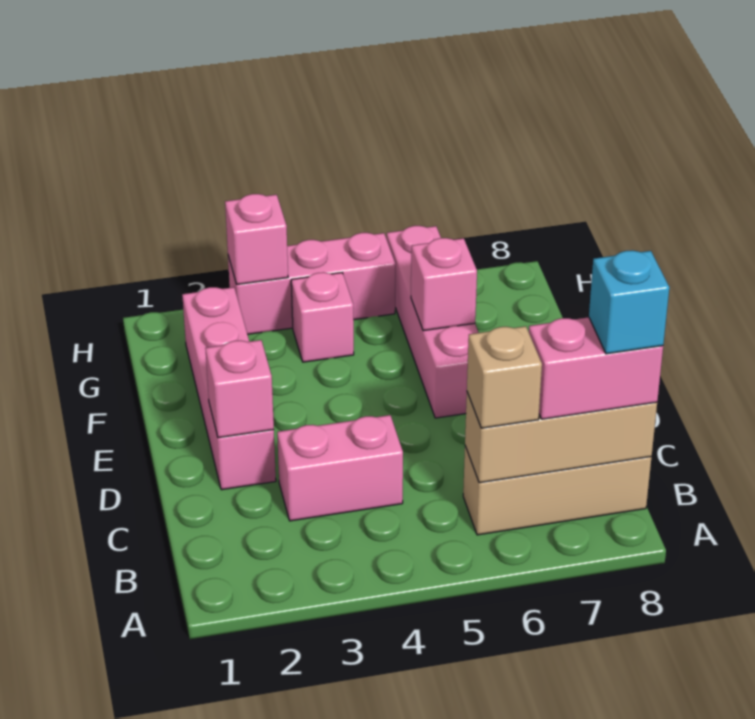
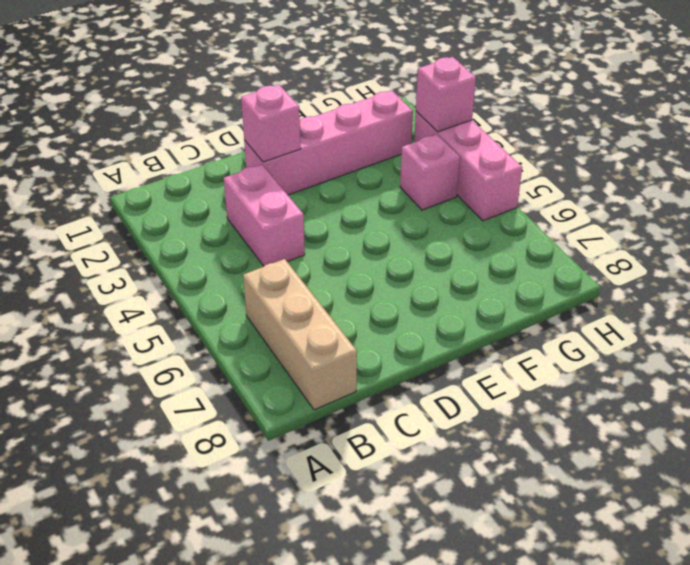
none -> pink brick E6:H6 level 1
none -> tan brick B6:B8 level 2
none -> pink brick F6 level 2

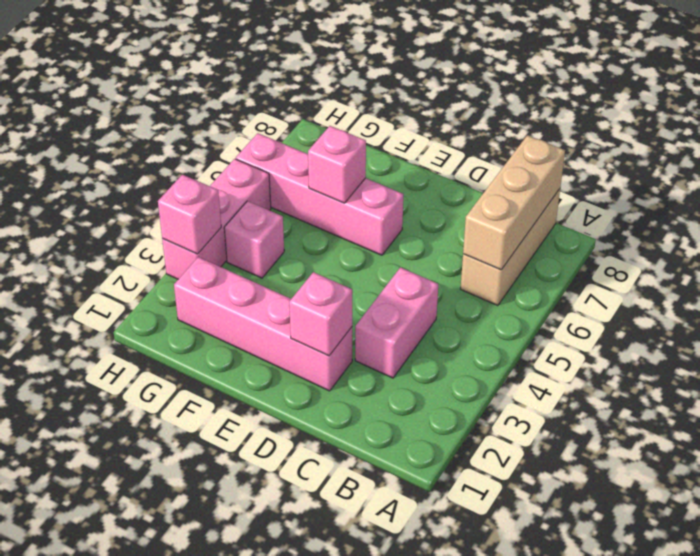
none -> tan brick B6 level 3
none -> pink brick B7:B8 level 3
none -> cyan brick B8 level 4

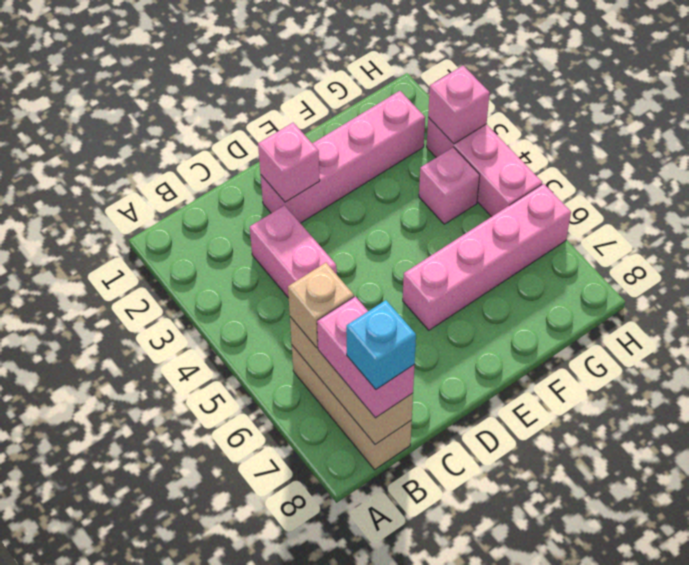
none -> pink brick F6 level 2

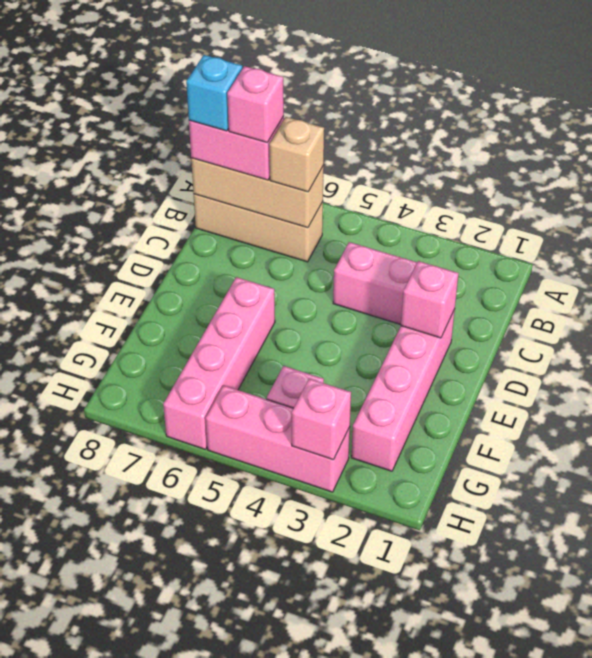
pink brick B7 level 4 -> pink brick F6 level 2

